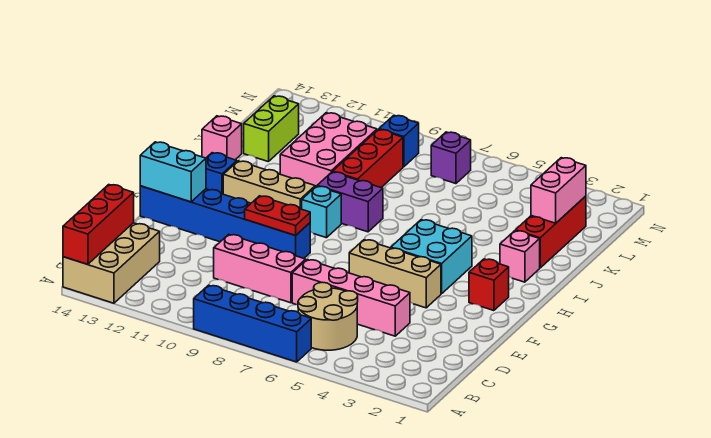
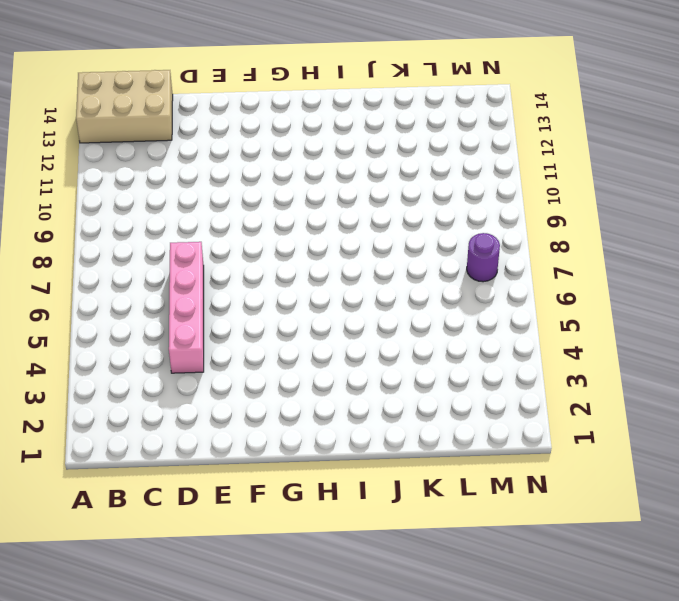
purple round brick M7 level 1 -> purple brick M7 level 1
none -> blue brick A6:A9 level 1
none -> tan round brick B5:C6 level 1
none -> pink brick D8:D10 level 1

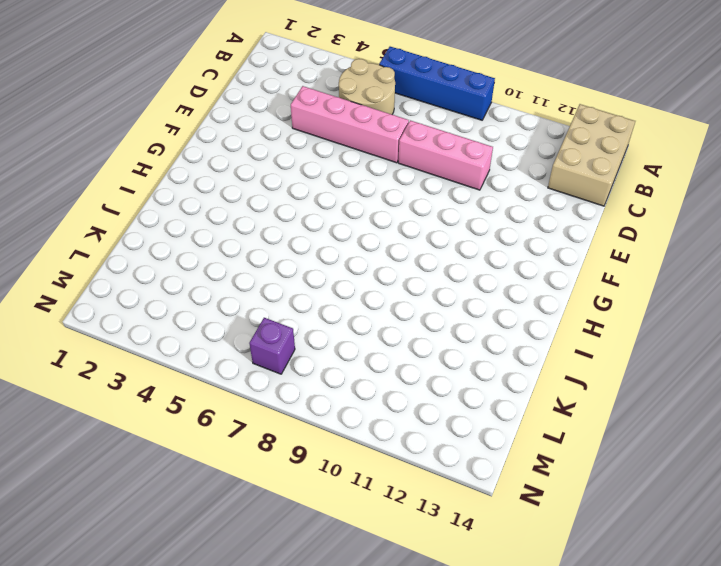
none -> tan brick F4:F6 level 1
none -> blue brick F9:F14 level 1
none -> red brick G2 level 1

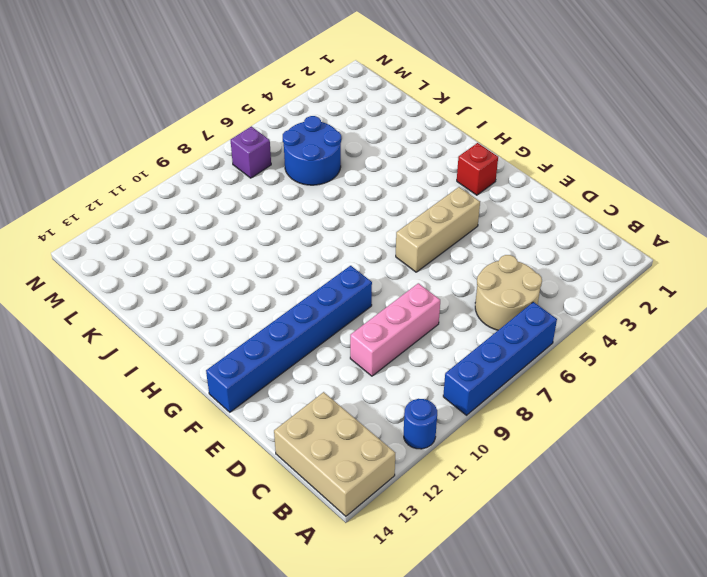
blue round brick A11 level 1 -> none
blue round brick K5:L6 level 1 -> none
none -> pink brick D4:D7 level 1
none -> cyan brick G4:H5 level 1
none -> cyan brick H9 level 1

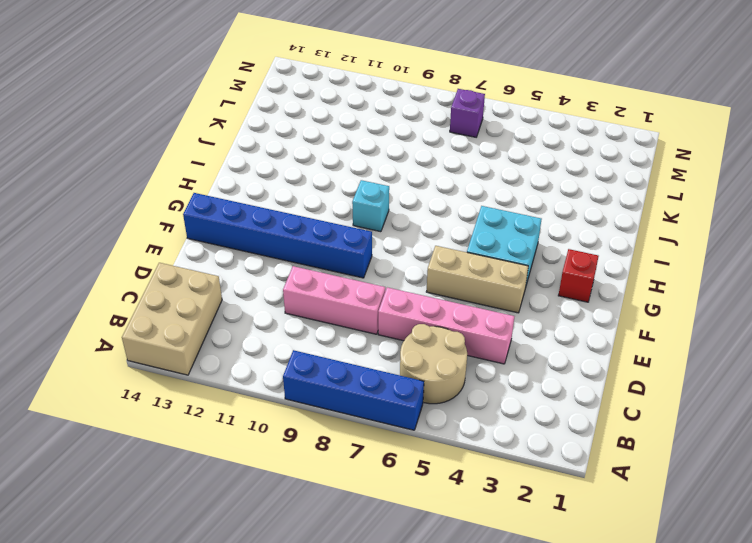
none -> tan brick H10:H12 level 1
none -> blue brick H13 level 1
none -> pink brick I2 level 1

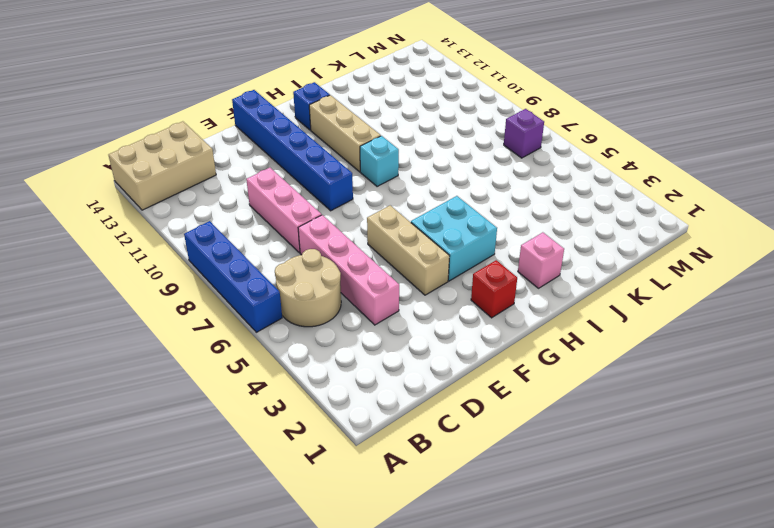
none -> purple brick I8:I9 level 1
none -> red brick J2:L2 level 1
none -> red brick J9:L9 level 1

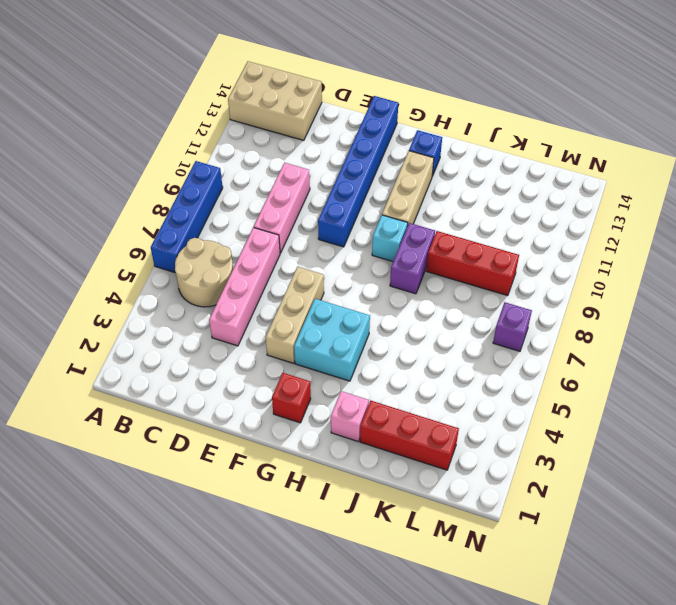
none -> pink brick J10:L11 level 1
none -> pink brick J14 level 1
none -> lime brick K13:L13 level 1

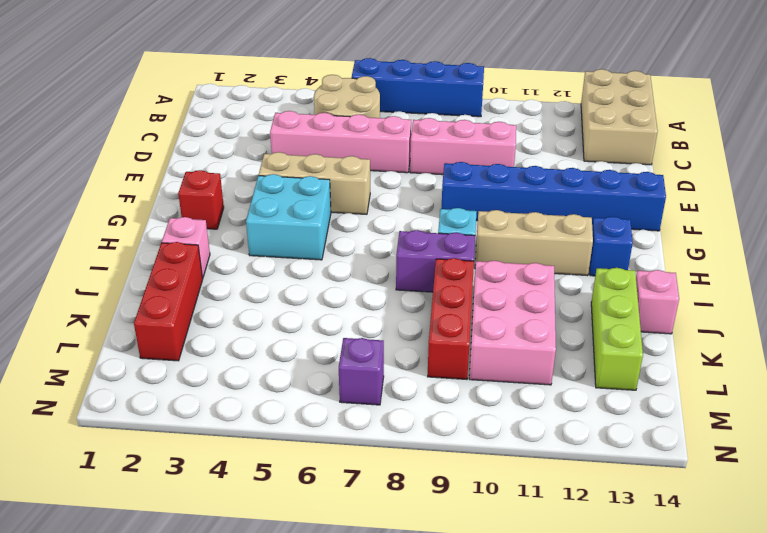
lime brick J13:L13 level 1 -> lime brick K13:L13 level 1
none -> blue brick M9 level 1
none -> red brick A14:C14 level 2
none -> red plate F9:F10 level 2

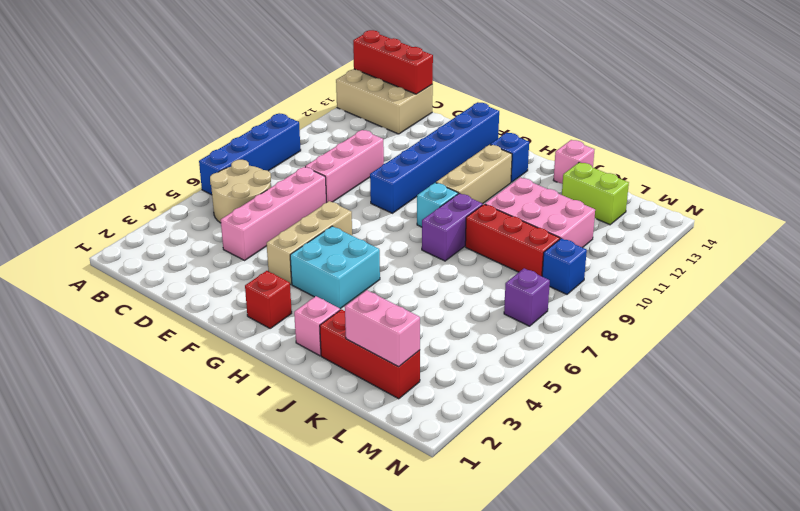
none -> red plate F9:F10 level 2
none -> cyan brick F13:F14 level 2

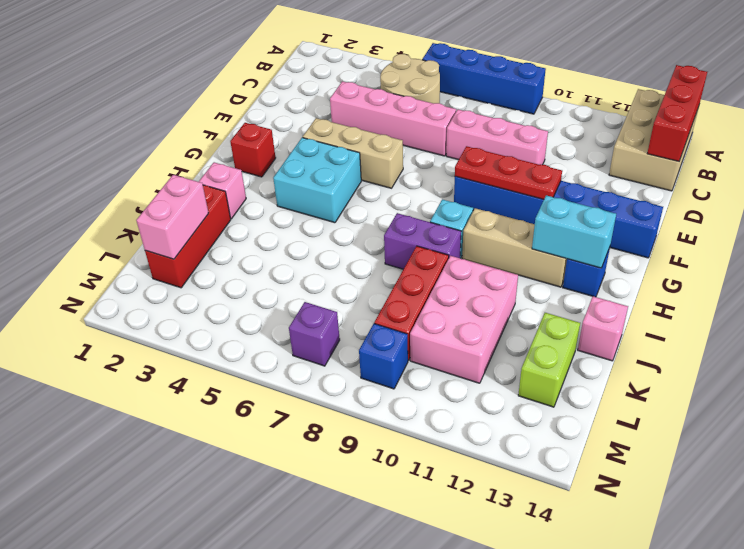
red plate F9:F11 level 2 -> red plate F9:F10 level 2
cyan brick H12:H13 level 2 -> cyan brick F13:F14 level 2

